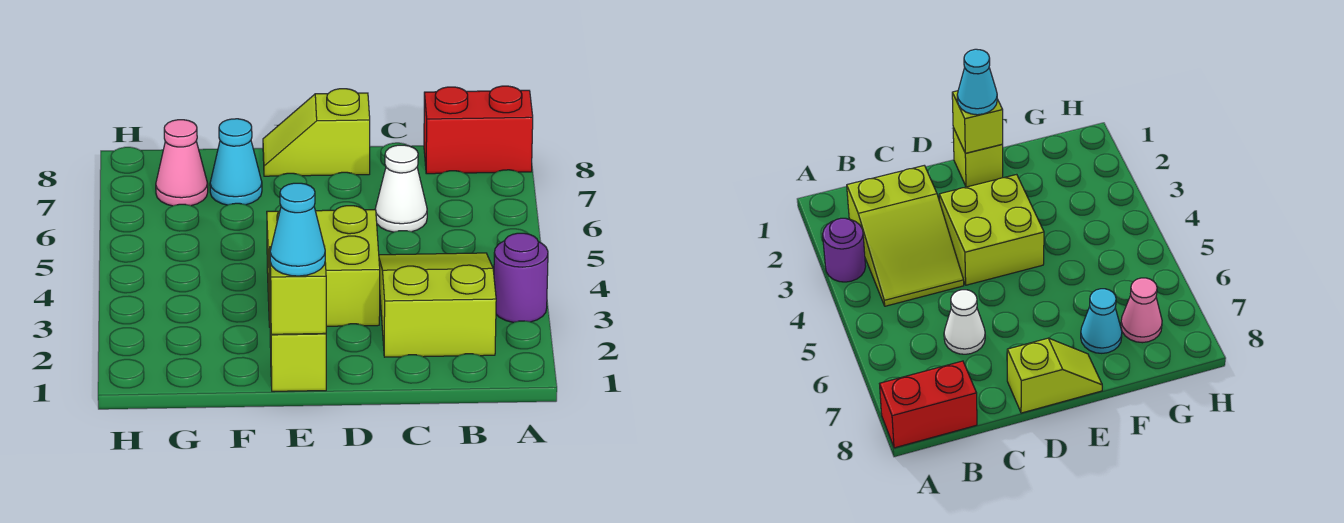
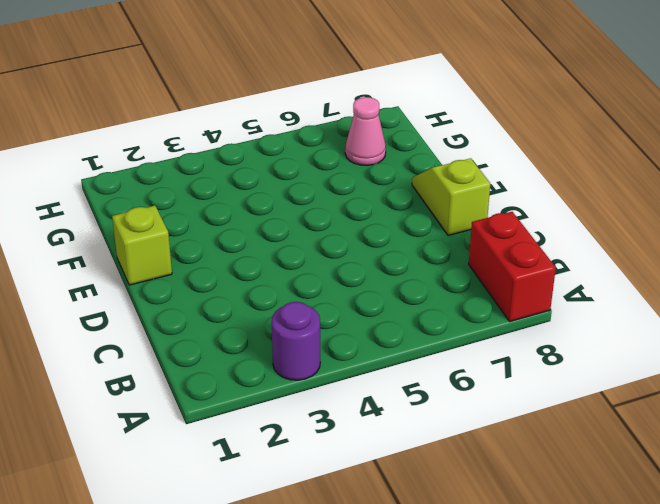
none -> lime slope B2:C4 level 1 top 2
none -> white cone C6 level 1

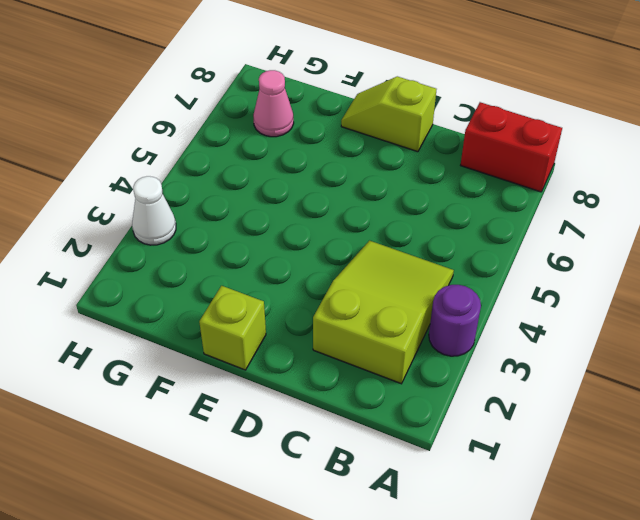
white cone H3 level 1 -> white cone C6 level 1
none -> lime brick D3:E4 level 1
none -> cyan cone F7 level 1

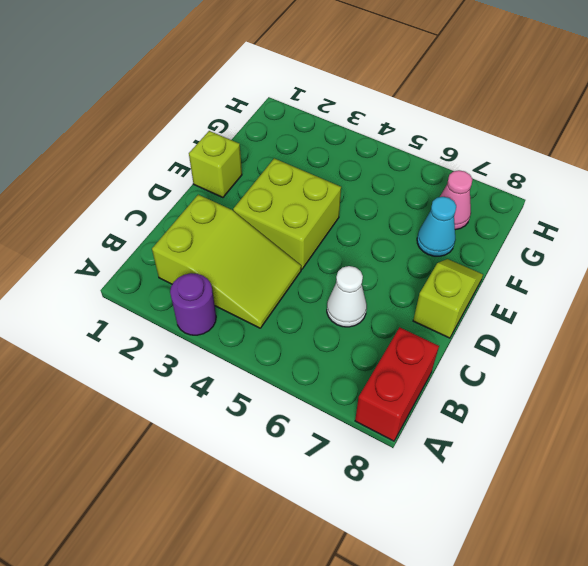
none -> lime brick E1 level 2
none -> cyan cone E1 level 3

